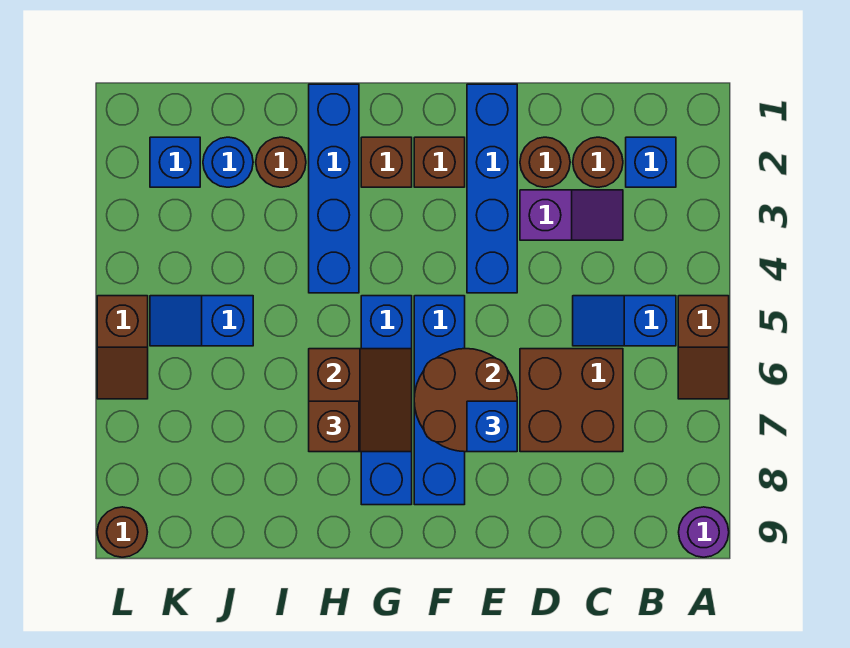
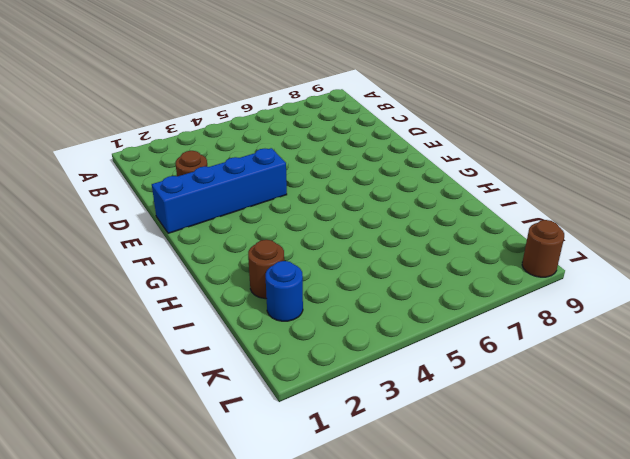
none -> brown slope A5:A6 level 1 top 5
none -> purple round brick A9 level 1
none -> blue brick B2 level 1

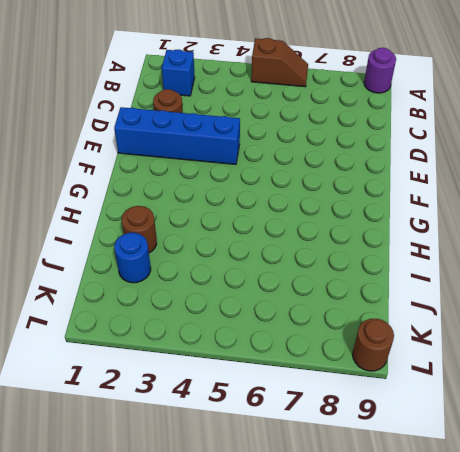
none -> blue slope B5:C5 level 1 top B
none -> brown round brick C2 level 1
none -> purple slope C3:D3 level 1 top D

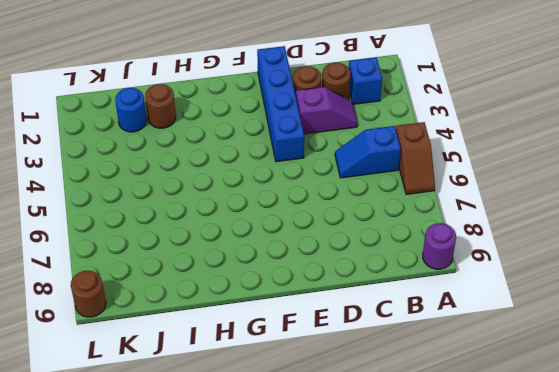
none -> brown brick C6:D7 level 1
none -> brown brick F2 level 1
none -> blue brick F5:F8 level 1

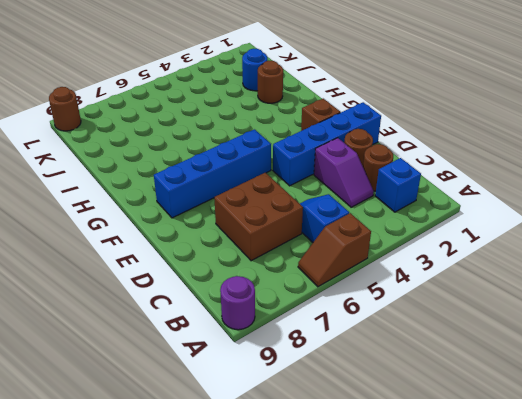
none -> brown brick G2 level 1
none -> blue brick G5:G8 level 1
none -> blue brick H1:H4 level 1

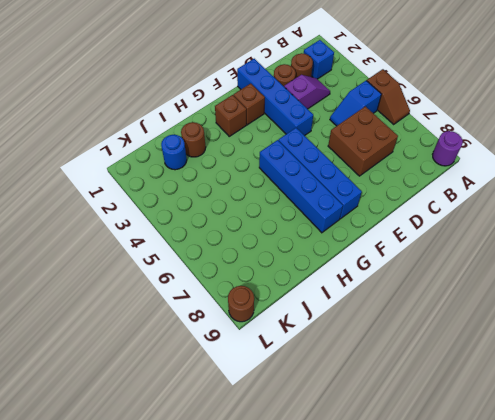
none -> blue brick H1:H4 level 1
none -> blue slope J5:K5 level 1 top J
none -> blue brick K2 level 1

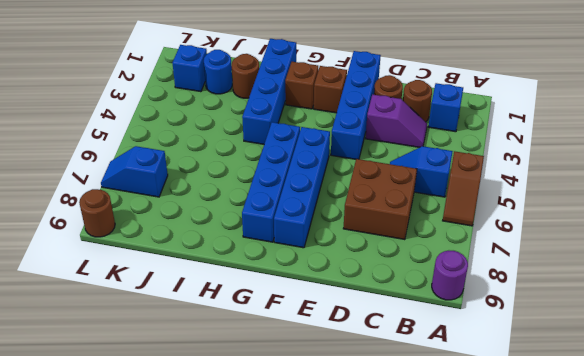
blue slope K7:L7 level 1 top K -> blue slope J5:K5 level 1 top J
none -> brown slope L5:L6 level 1 top 5
none -> brown round brick E6:F7 level 2
none -> brown slope G6:H7 level 2 top H

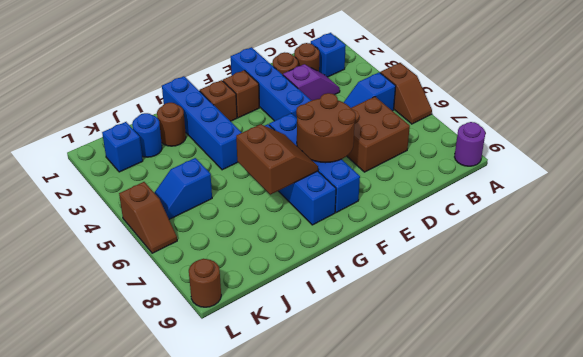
none -> blue brick E7 level 3
none -> brown brick H7 level 3

